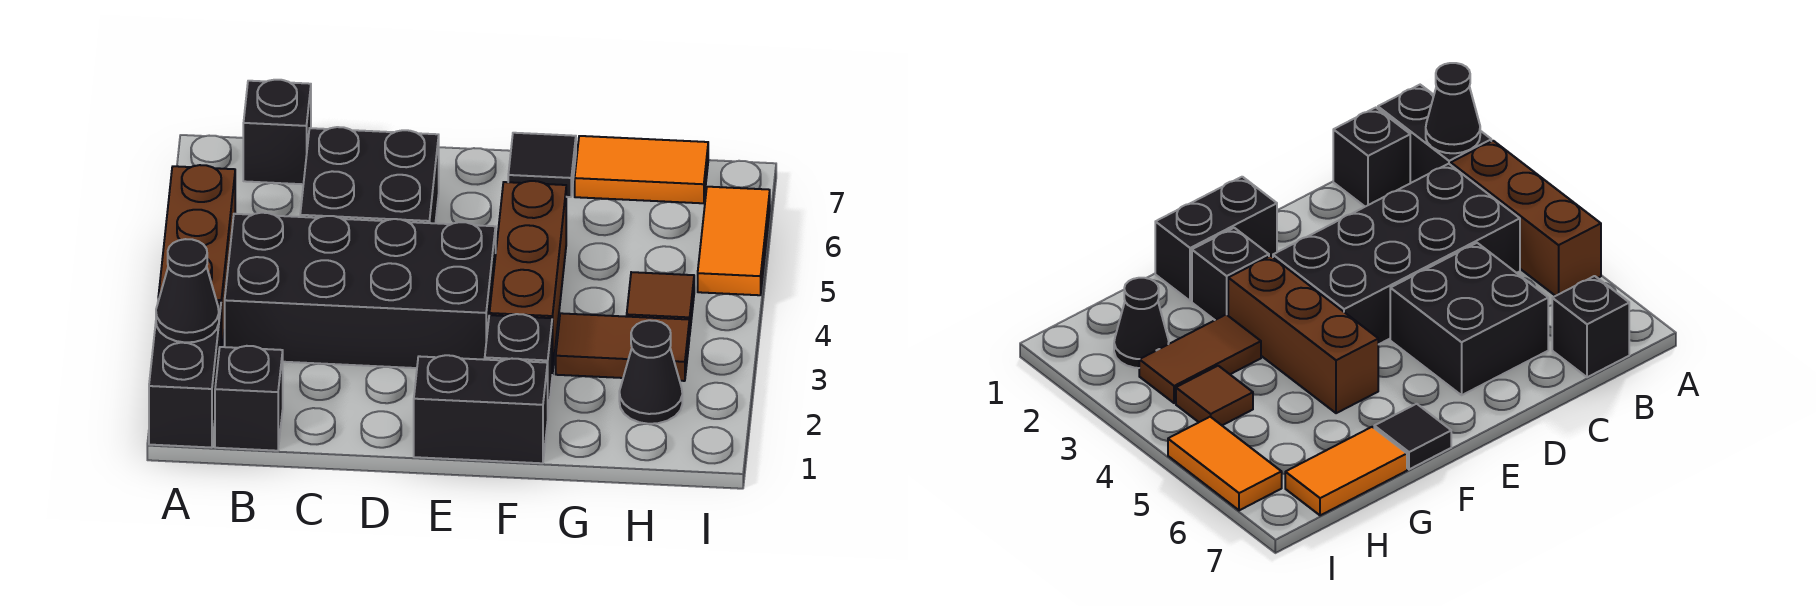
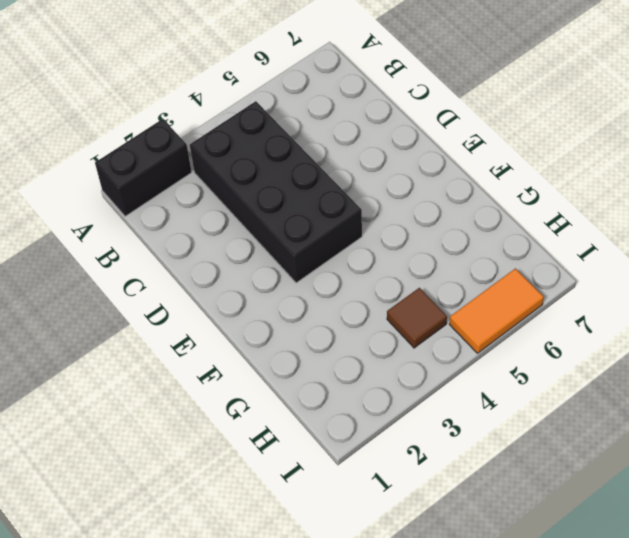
none -> brown brick A3:A5 level 1
none -> black brick B1 level 1
none -> black brick B7 level 1

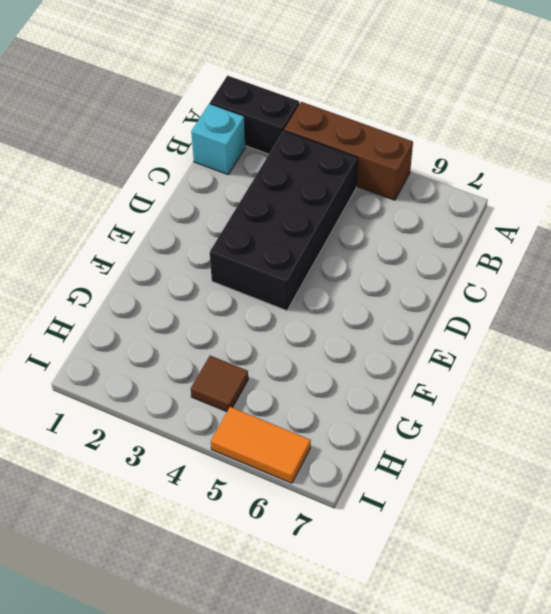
cyan brick B1 level 1 -> black brick B1 level 1
none -> black brick B7 level 1
none -> black brick C5:D6 level 1
none -> black brick E1:F1 level 1

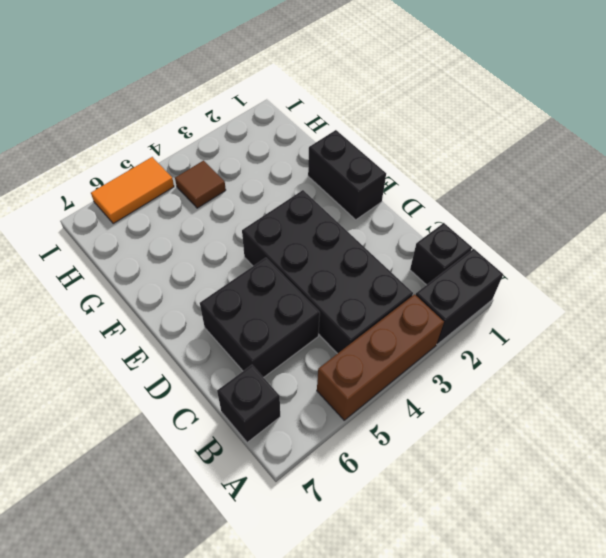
none -> black brick F2 level 1
none -> brown brick F3:F5 level 1
none -> black tile F7 level 1

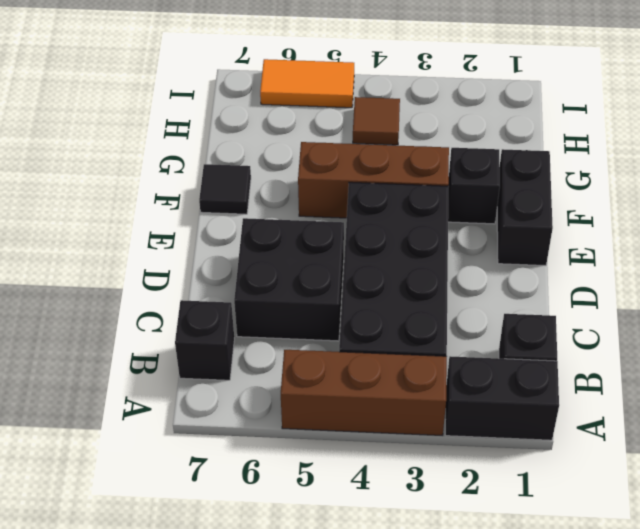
none -> brown tile G3:H3 level 1
none -> orange tile G7:H7 level 1
none -> black cone H2 level 1

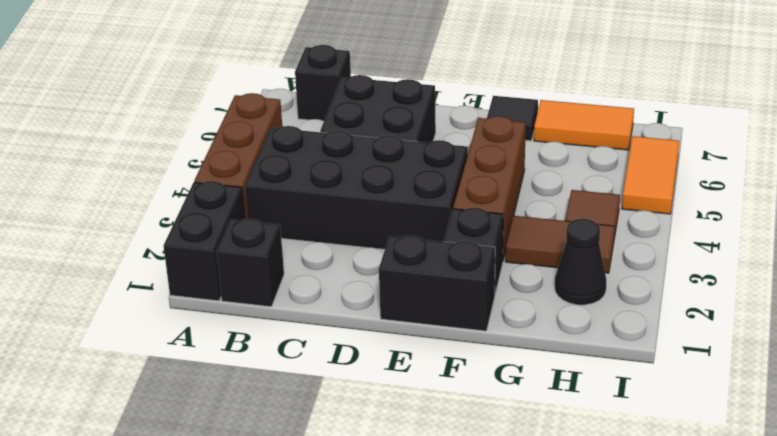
none -> black cone A2 level 2

